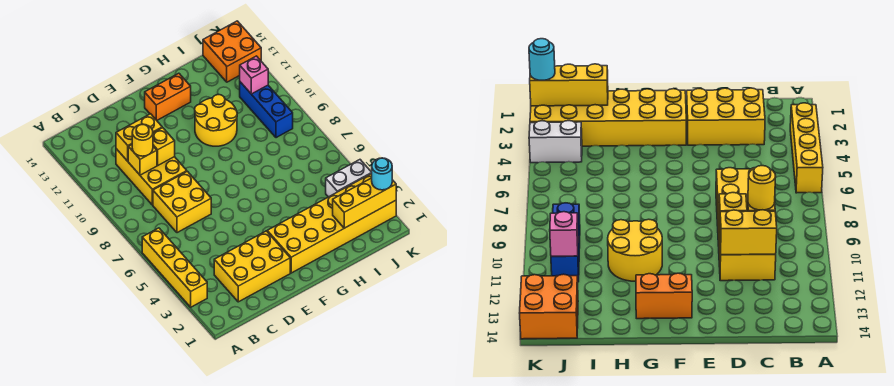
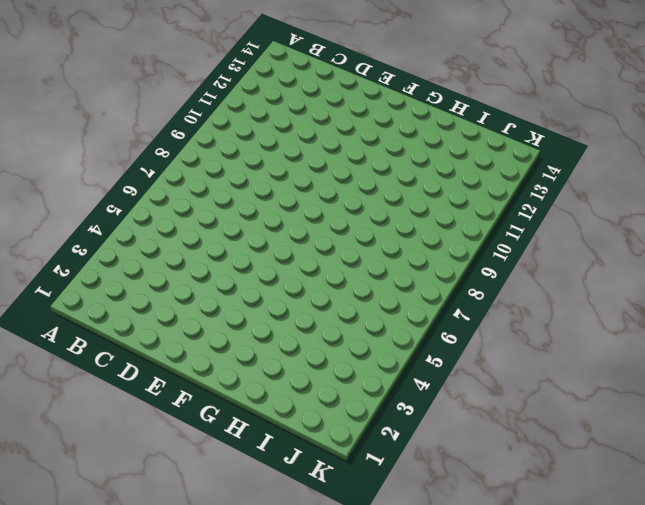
none -> yellow brick A3:A6 level 1
none -> yellow brick C2:E3 level 1
none -> yellow brick C7:D8 level 1

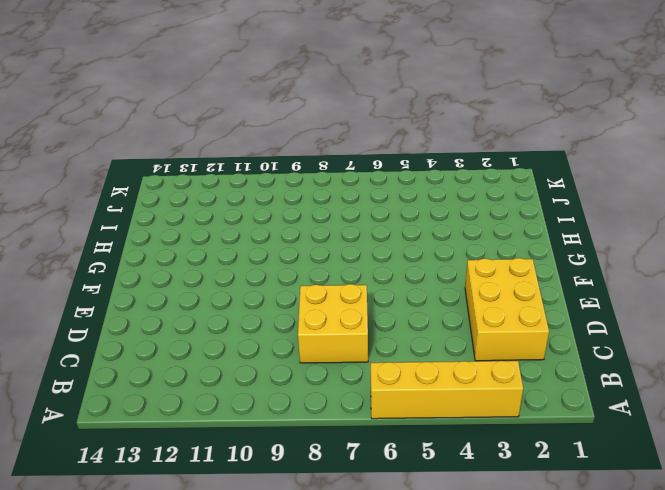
none -> yellow brick C9:D11 level 1
none -> yellow brick F2:K3 level 1
none -> orange brick F13:G13 level 1

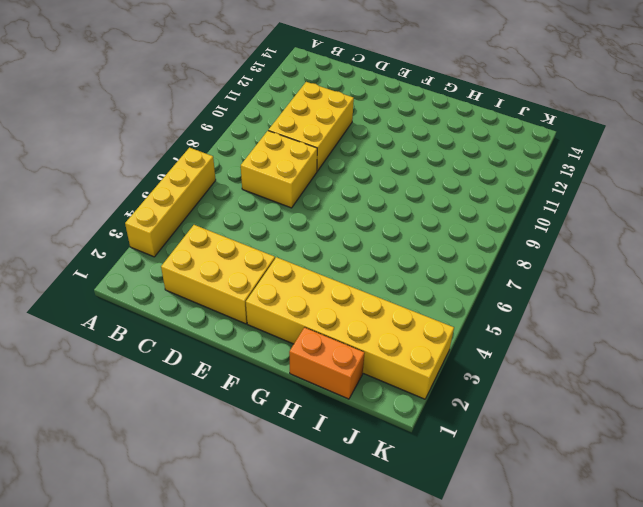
orange brick H1:I1 level 1 -> orange brick F13:G13 level 1
none -> yellow round brick G10:H11 level 1
none -> white brick J4:K4 level 1
none -> blue brick J9:J11 level 1

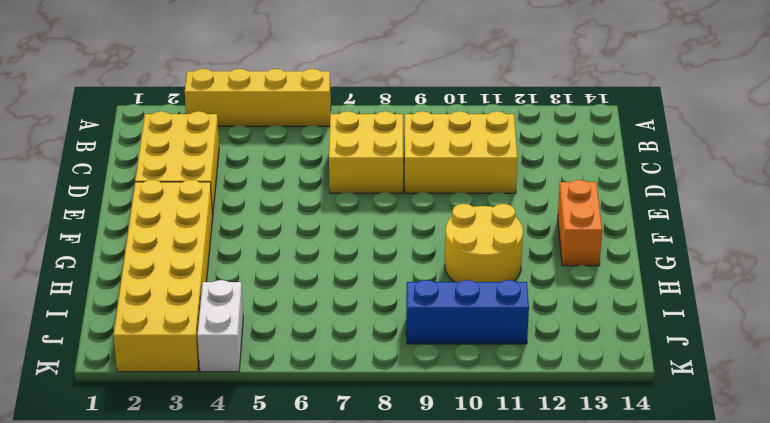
none -> orange brick J13:K14 level 1
none -> yellow brick C10 level 2
none -> yellow brick C11:D11 level 2

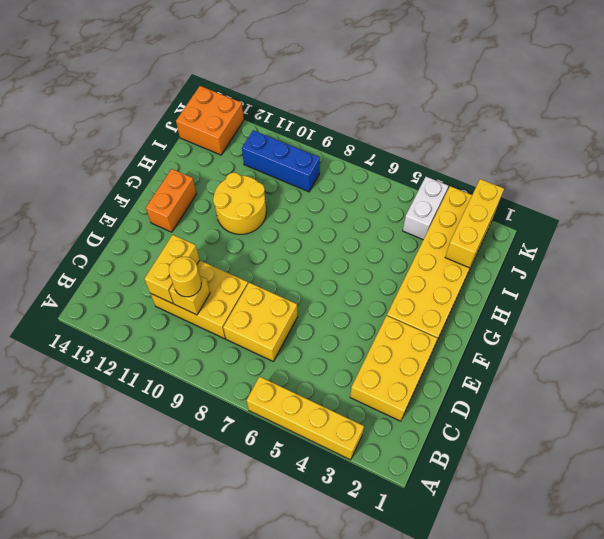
none -> yellow brick D10 level 2
none -> pink brick J11 level 2
none -> cyan round brick K2 level 3

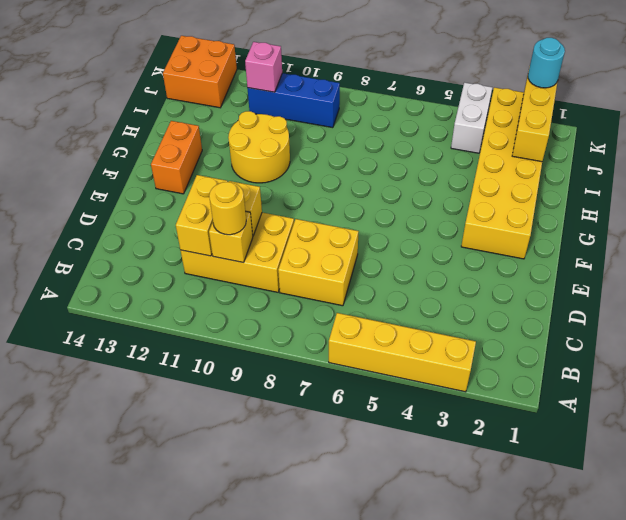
none -> yellow brick C2:E3 level 1

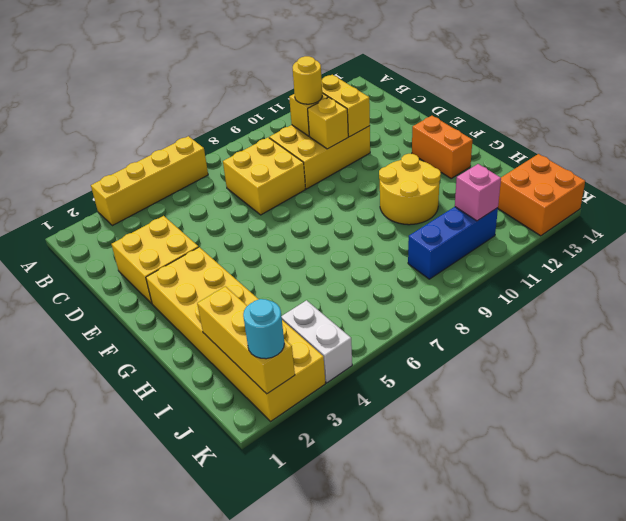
yellow brick D2:E3 level 1 -> yellow brick C2:E3 level 1

